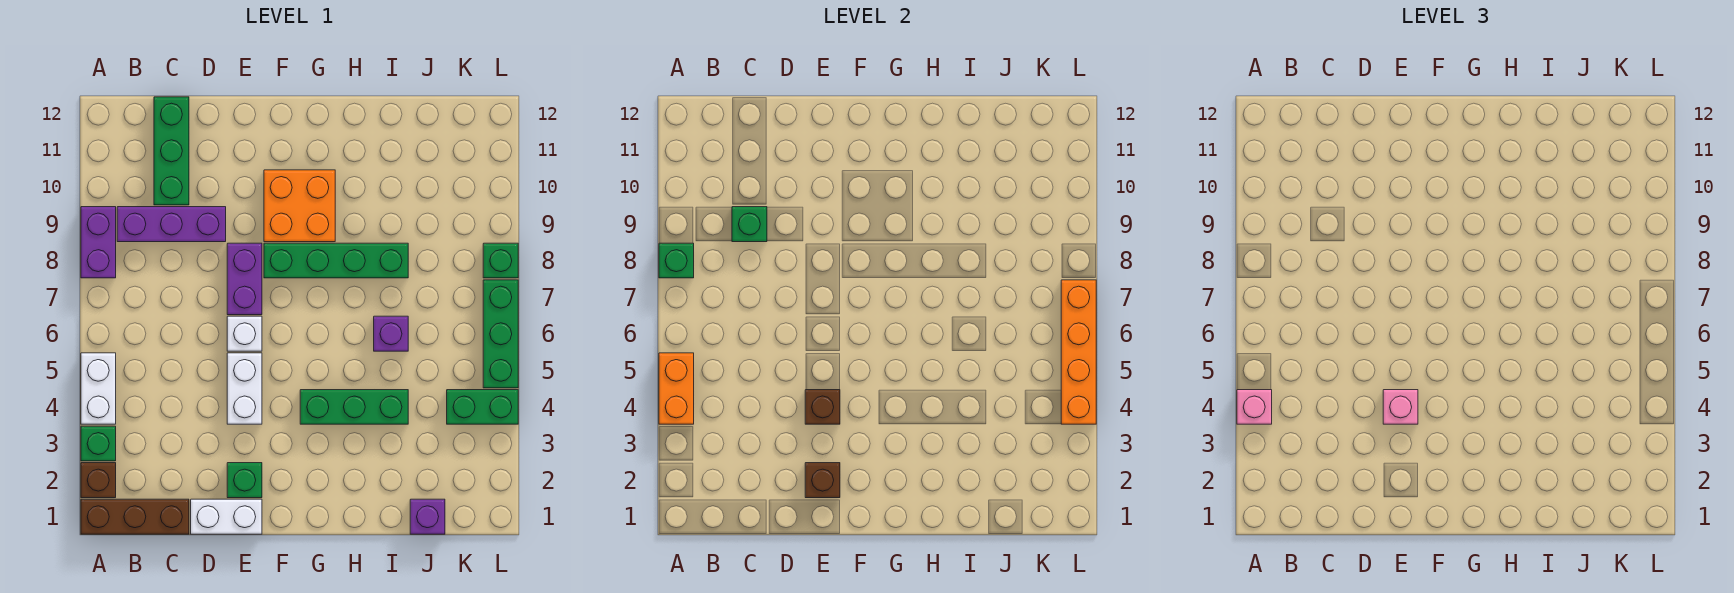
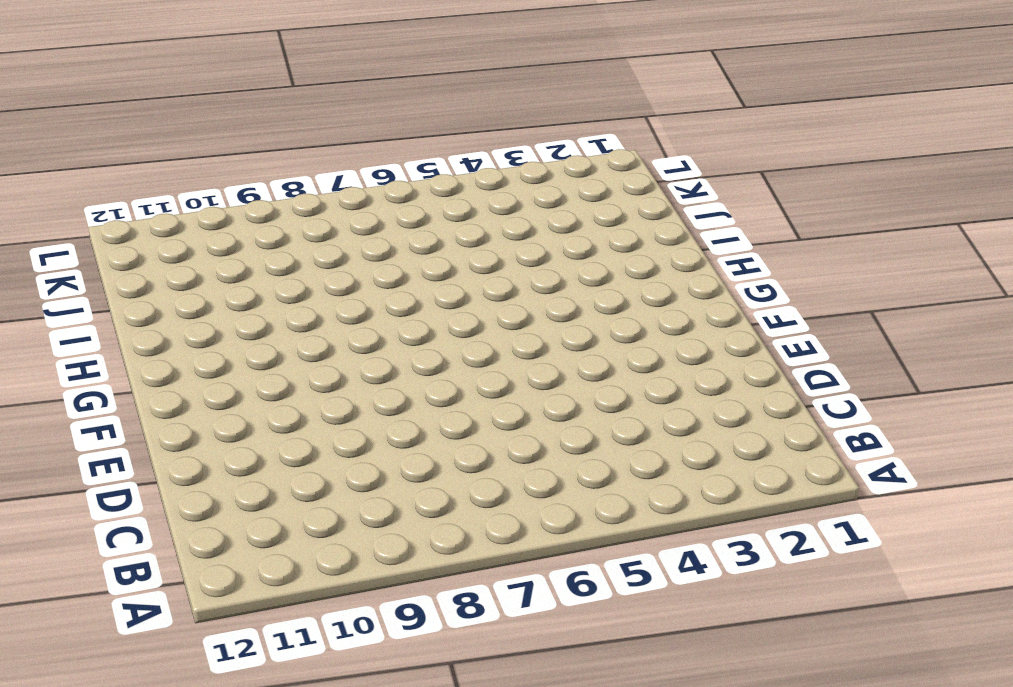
none -> brown brick A1:C1 level 1
none -> brown brick A2 level 1
none -> green brick A3 level 1

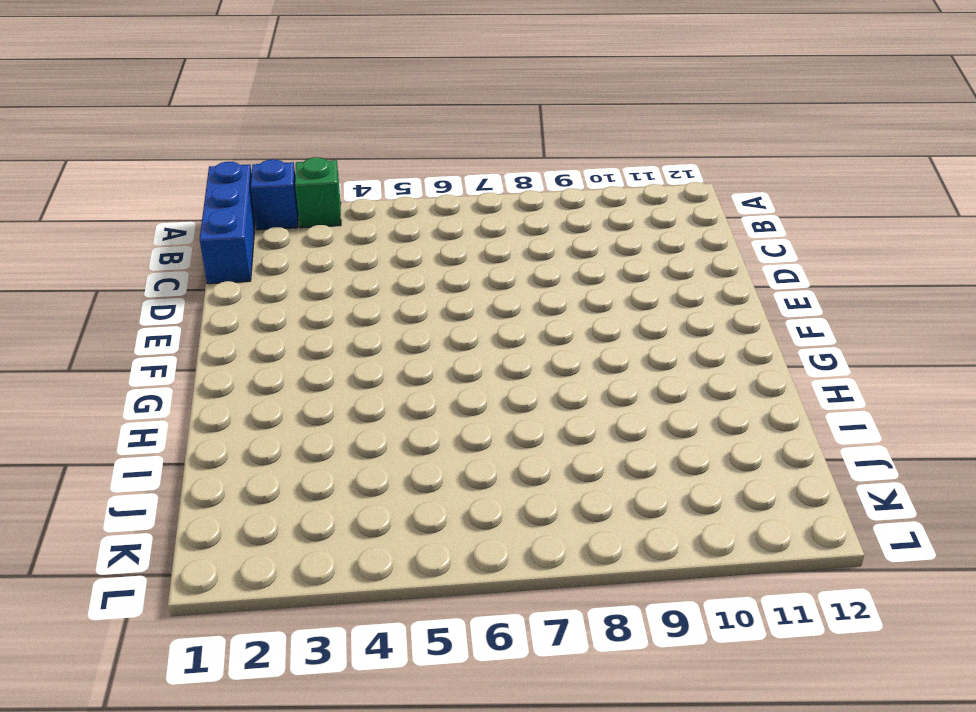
blue brick A1:C1 level 1 -> brown brick A1:C1 level 1
blue brick A2 level 1 -> brown brick A2 level 1
none -> white brick A4:A5 level 1
none -> purple brick A8:A9 level 1
none -> purple brick B9:D9 level 1

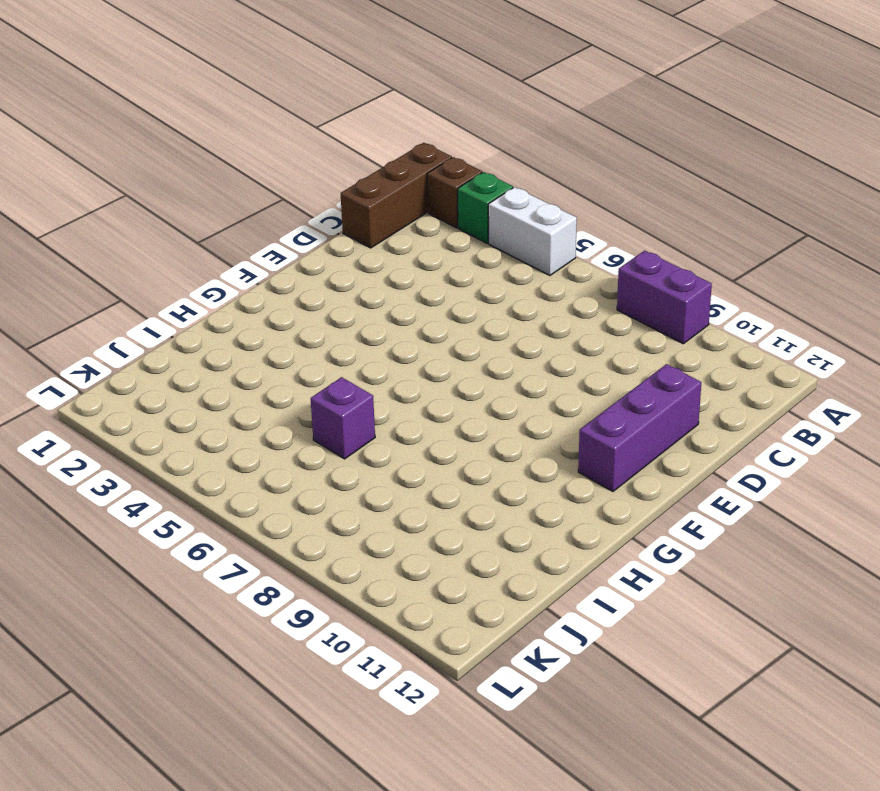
purple brick D11:F11 level 1 -> purple brick B9:D9 level 1
none -> green brick C10:C12 level 1
none -> white brick D1:E1 level 1
none -> green brick E2 level 1

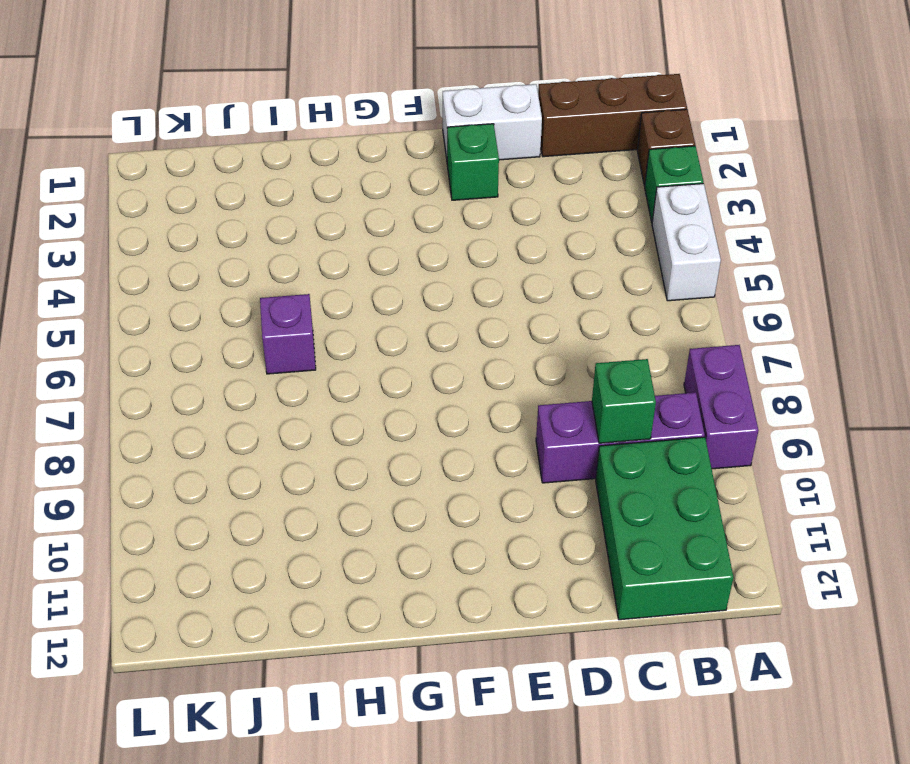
green brick B10:C12 level 1 -> green brick C10:C12 level 1
none -> white brick E4:E5 level 1
none -> white brick E6 level 1
none -> purple brick E7:E8 level 1

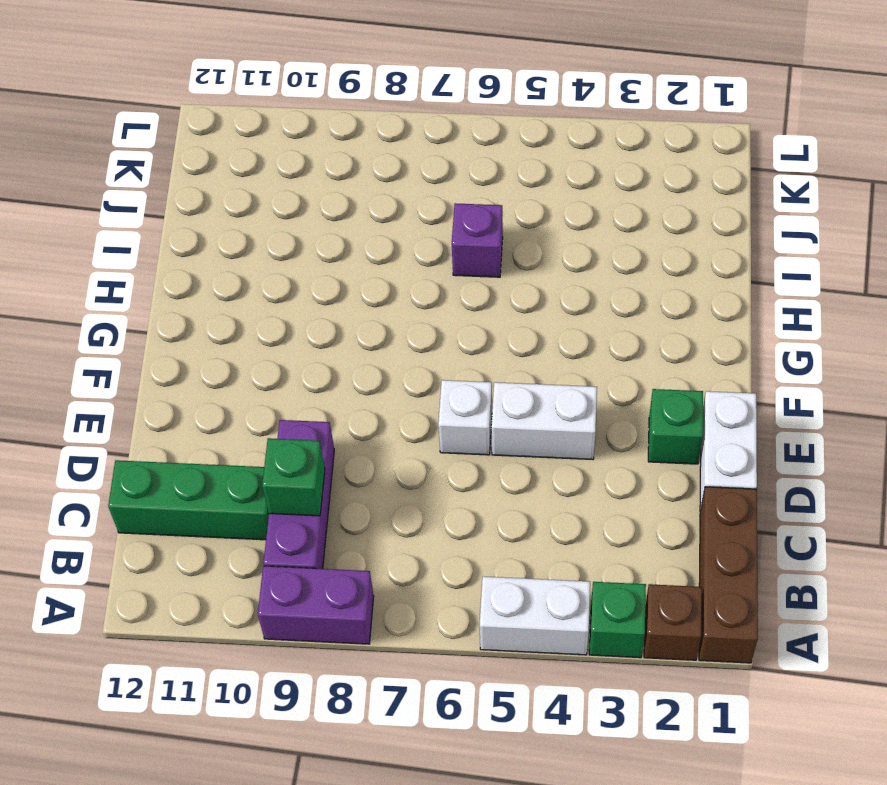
none -> purple brick E7:E8 level 1
none -> green brick F8:I8 level 1
none -> orange brick F9:G10 level 1

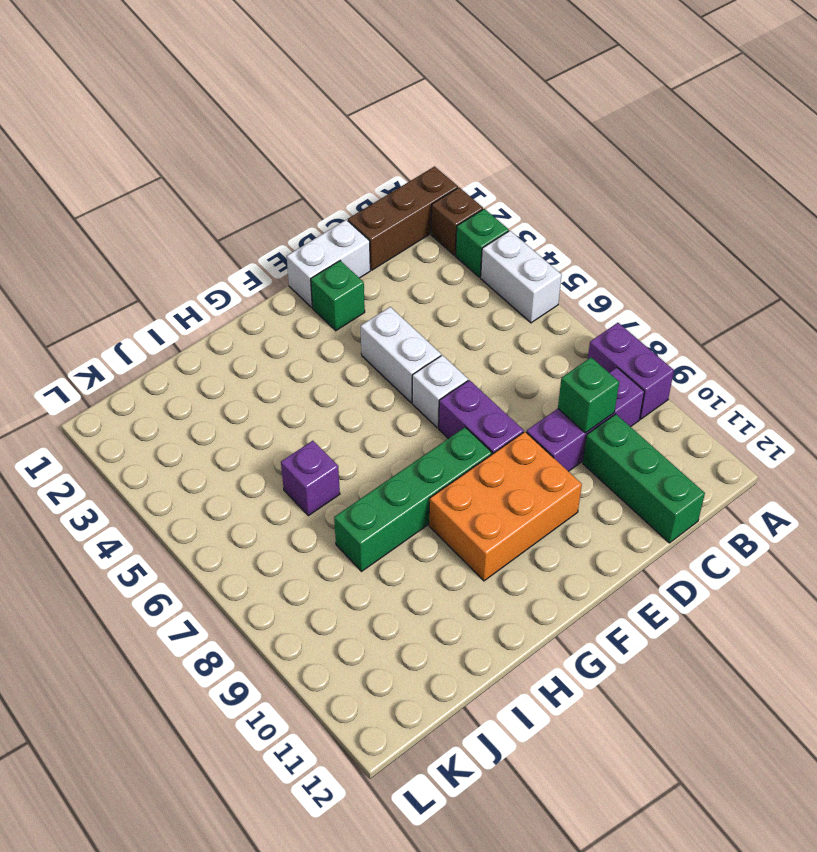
orange brick E9:G10 level 1 -> orange brick F9:G10 level 1
none -> green brick G4:I4 level 1
none -> purple brick J1 level 1
none -> green brick K4:L4 level 1

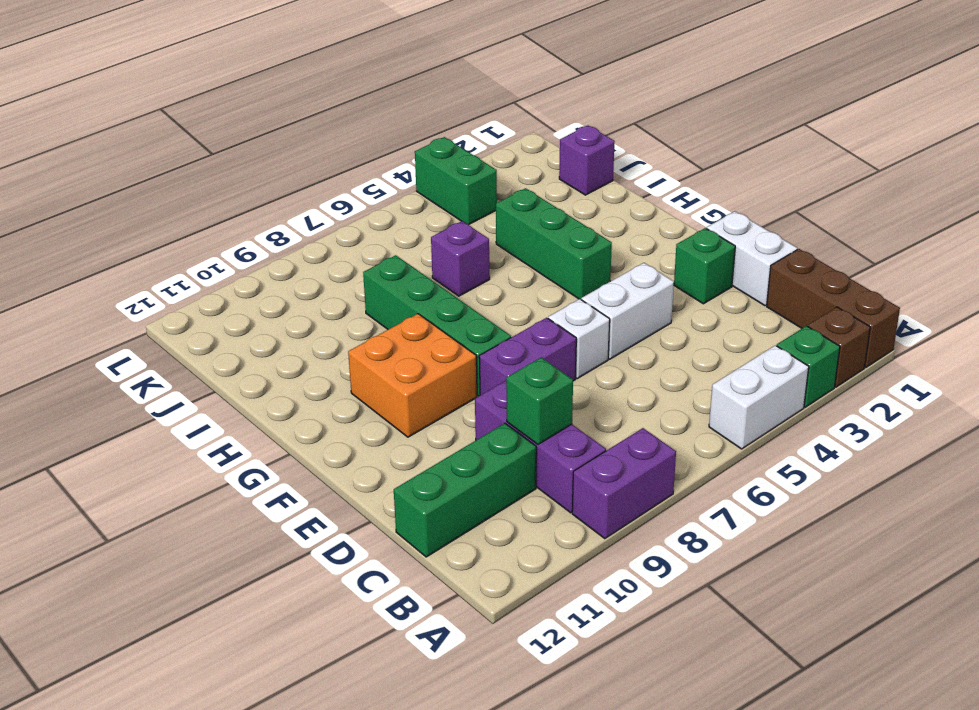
none -> green brick L5:L7 level 1
none -> green brick L8 level 1
none -> orange brick A4:A5 level 2

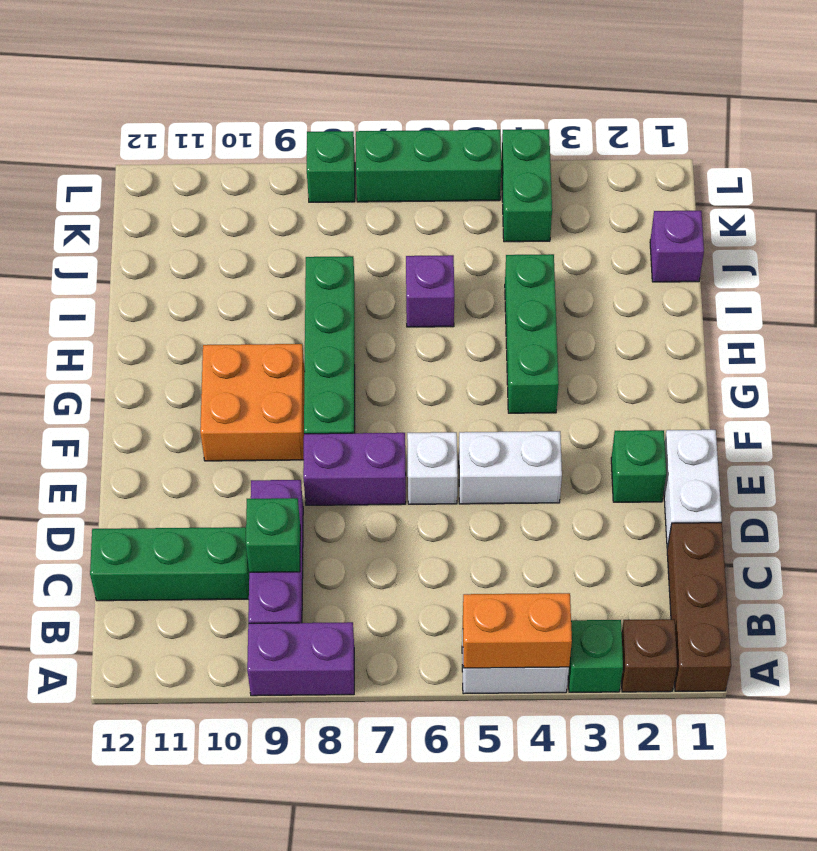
none -> green brick A8 level 2
none -> brown brick E2 level 2
none -> brown brick E4 level 2

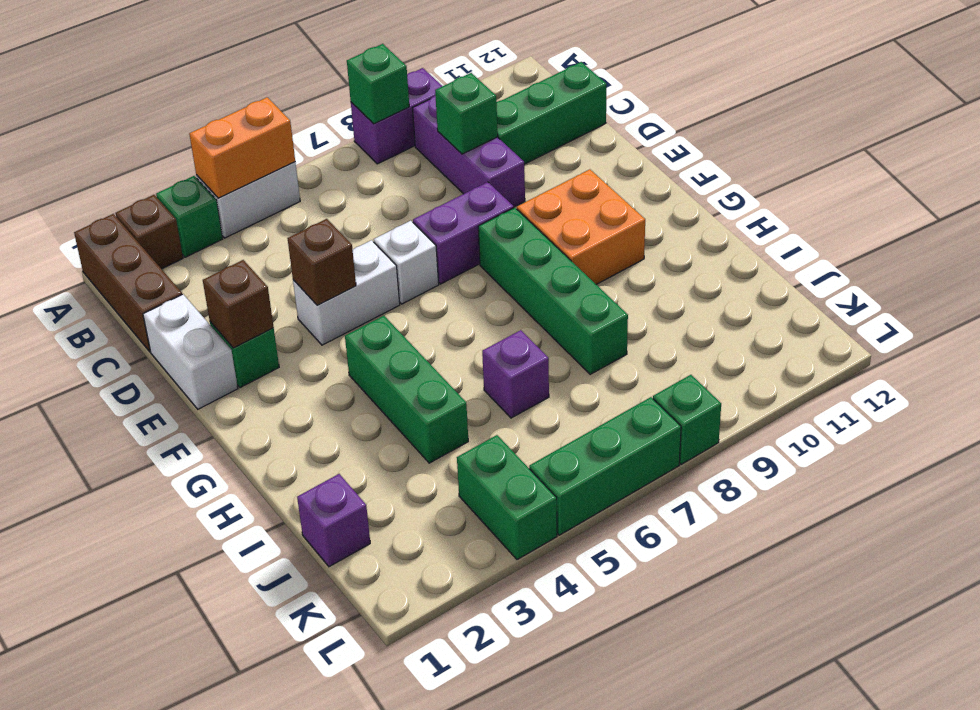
none -> orange brick L4:L7 level 2
none -> pink brick A4 level 3
none -> pink brick E4 level 3

